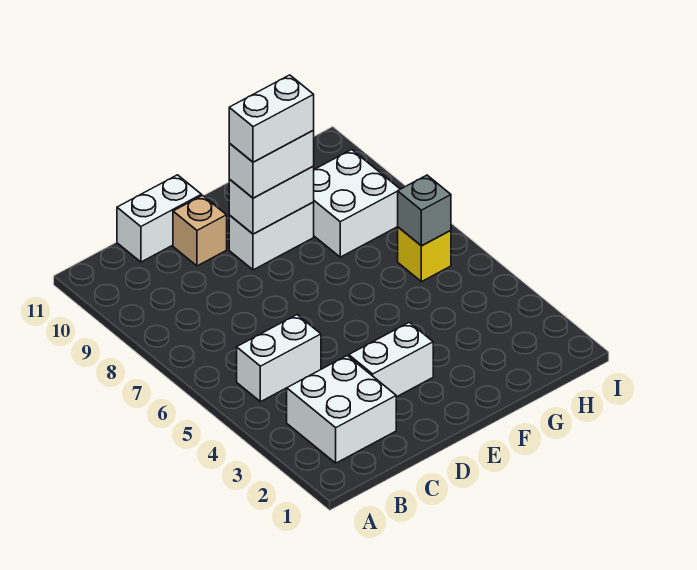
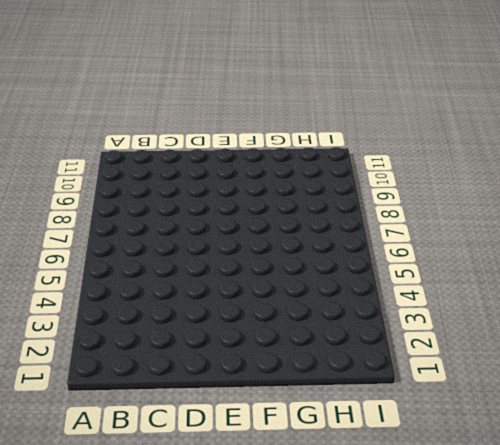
none -> white brick B2:C3 level 1
none -> white brick B5:C5 level 1
none -> white brick C11:D11 level 1

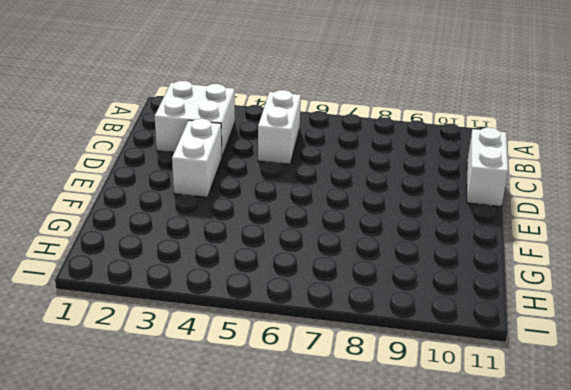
none -> tan brick D10 level 1
none -> white brick E9:F9 level 1
none -> white brick G8:H9 level 1

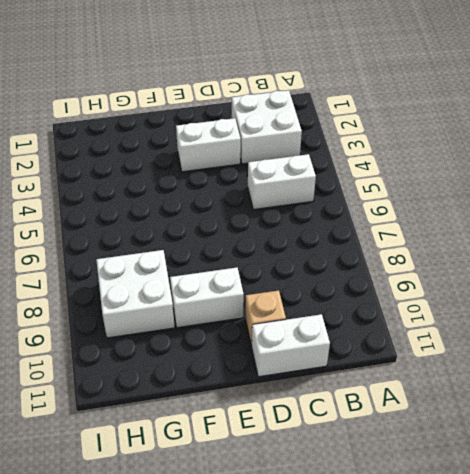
none -> yellow brick H6 level 1
none -> white brick E9:F9 level 2
none -> grey brick H6 level 2

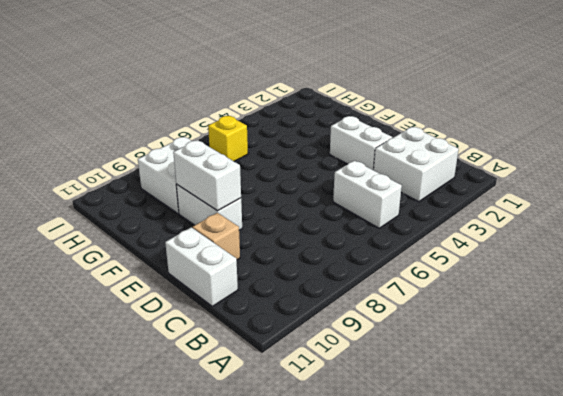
none -> grey brick H6 level 2
none -> white brick E9:F9 level 3
none -> white brick E9:F9 level 4

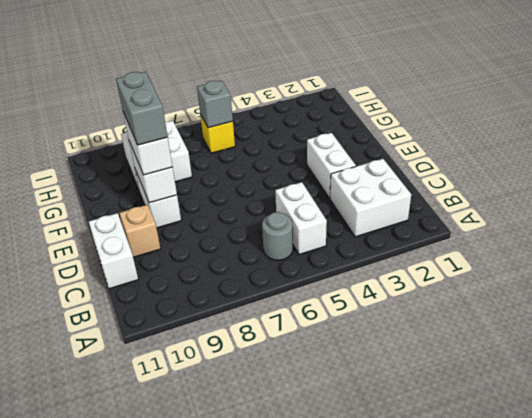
grey round brick B6 level 1 -> none
grey brick E9:F9 level 4 -> white brick E9:F9 level 4

